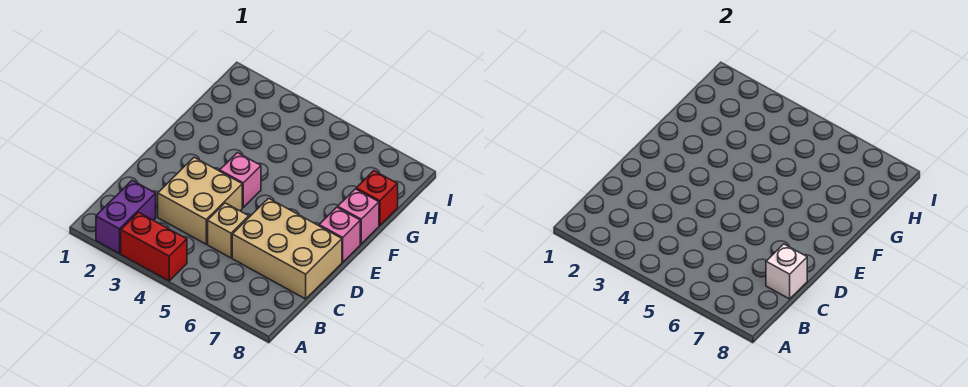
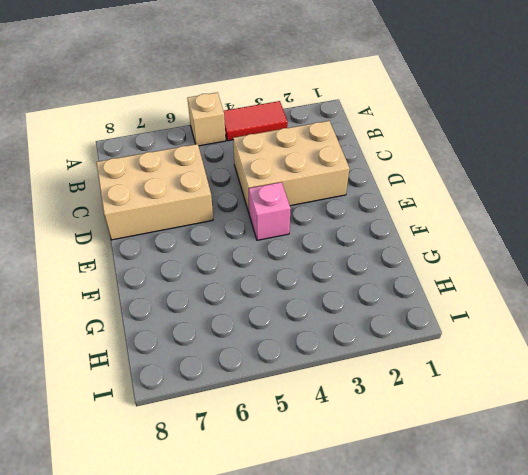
red tile A3:A4 level 1 -> red brick A3:A4 level 1
tan brick A5 level 1 -> tan brick C5 level 1
tan brick C2:D4 level 1 -> tan brick C3:D4 level 1
none -> purple brick A2:B2 level 1
none -> pink brick E8 level 1

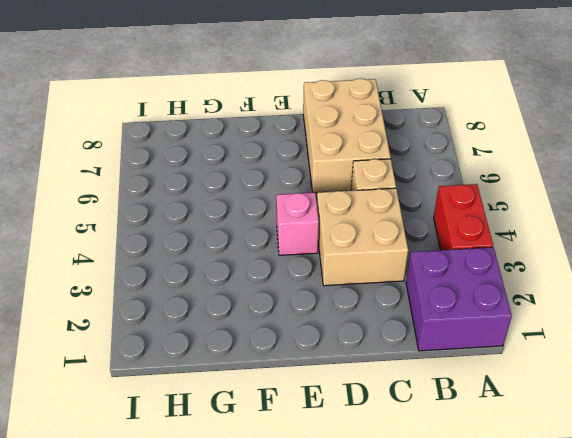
purple brick A1:B2 level 1 -> purple brick A2:B2 level 1
none -> pink brick E8 level 1
none -> pink brick F8 level 1

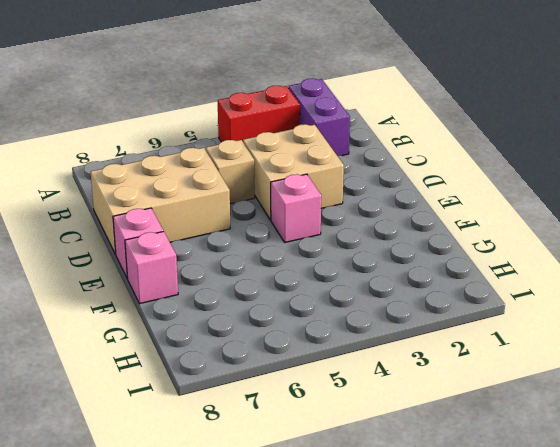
none -> red brick G8 level 1
none -> white brick C8 level 2

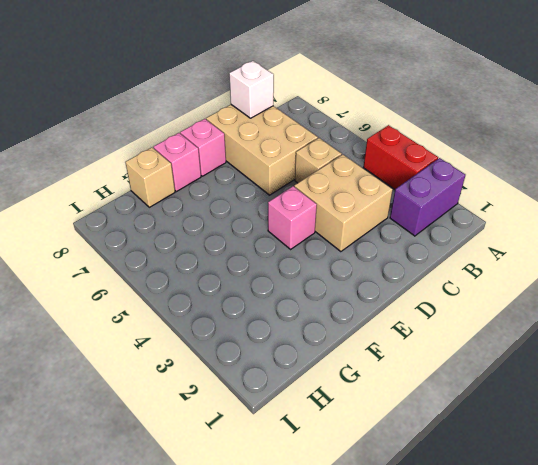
tan brick G8 level 1 -> red brick G8 level 1

